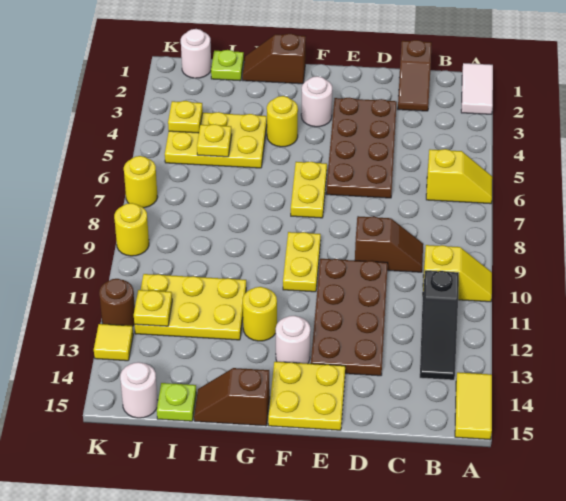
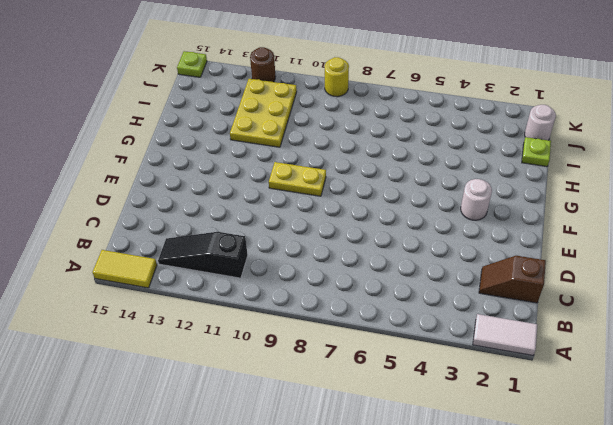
lime plate K15 level 1 -> lime plate I15 level 1
none -> yellow slope A6:B6 level 1 top B
none -> yellow slope A10:B10 level 1 top B
none -> brown slope C9:D9 level 1 top D
none -> brown plate D3:E6 level 1

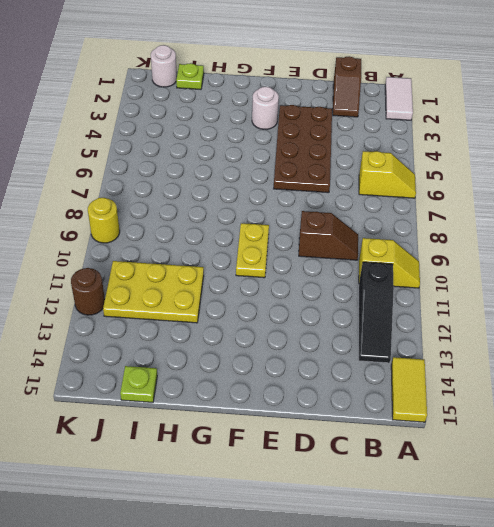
none -> brown plate D10:E13 level 1
none -> yellow plate E14:F15 level 1
none -> yellow plate F6:F7 level 1
none -> white round brick F13 level 1

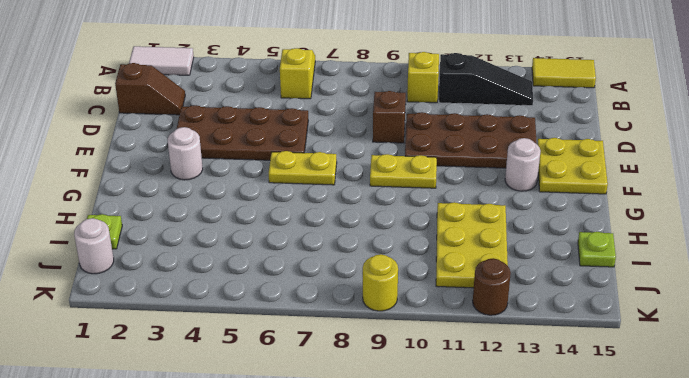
none -> brown slope G1:H1 level 1 top G
none -> yellow round brick G4 level 1
none -> yellow round brick G12 level 1
none -> brown slope G15:H15 level 1 top G

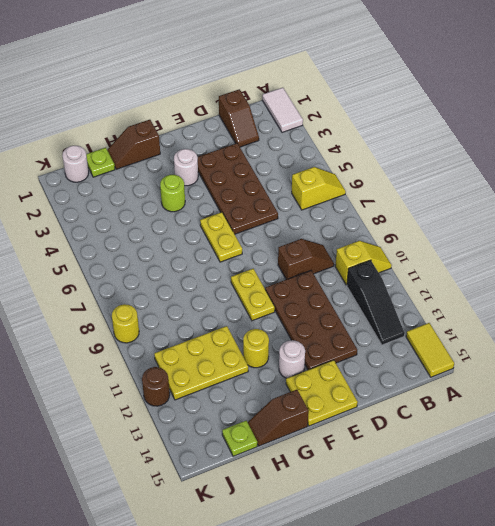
lime round brick G4 level 1 -> yellow round brick G4 level 1
none -> yellow plate H4:J5 level 1
none -> white round brick J15 level 1
none -> yellow round brick K7 level 1
none -> yellow tile K13 level 1

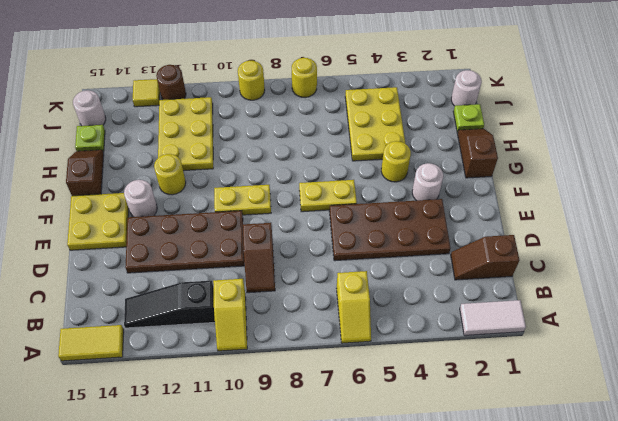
none -> yellow plate I5 level 2
none -> yellow plate J4 level 2
none -> yellow plate J12 level 2

